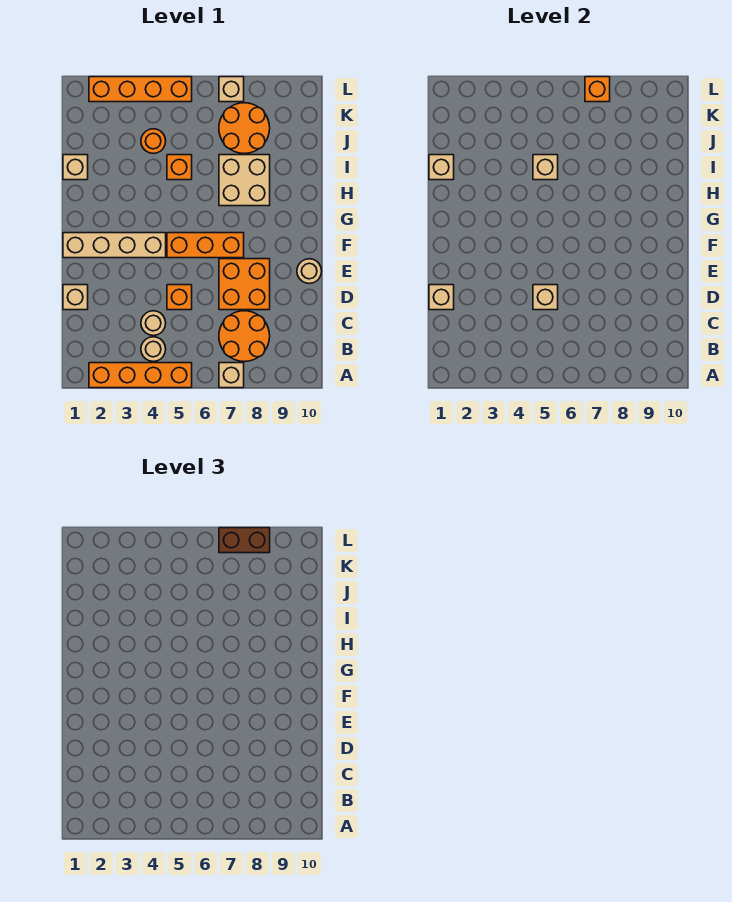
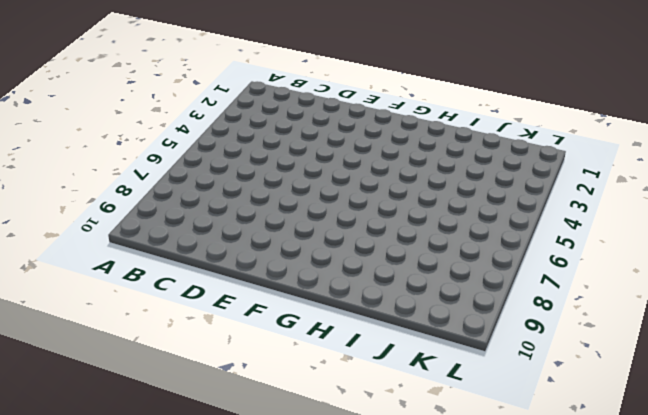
none -> orange brick A2:A5 level 1
none -> tan brick A7 level 1
none -> tan round brick B4 level 1

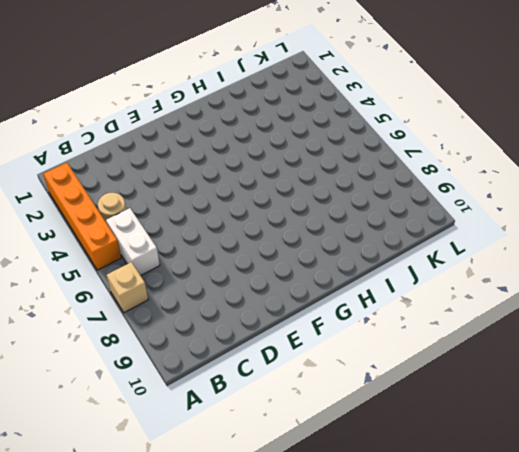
white brick B5:B6 level 1 -> none
none -> orange round brick B7:C8 level 1
none -> tan round brick C4 level 1
none -> tan brick D1 level 1

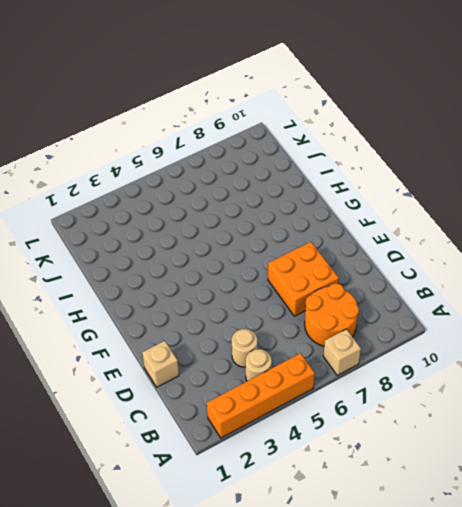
none -> orange brick D5 level 1
none -> tan round brick E10 level 1
none -> tan brick F1:F4 level 1

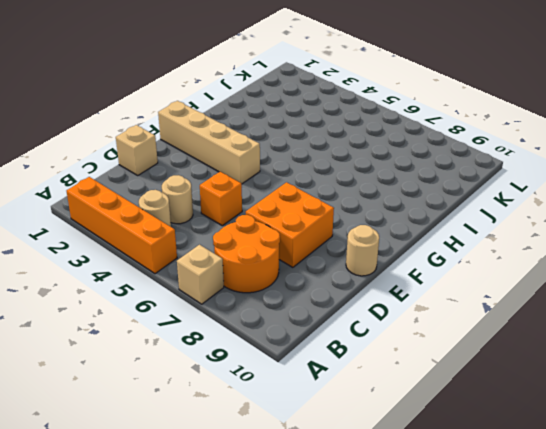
none -> orange brick F5:F7 level 1
none -> tan brick H7:I8 level 1
none -> tan brick I1 level 1

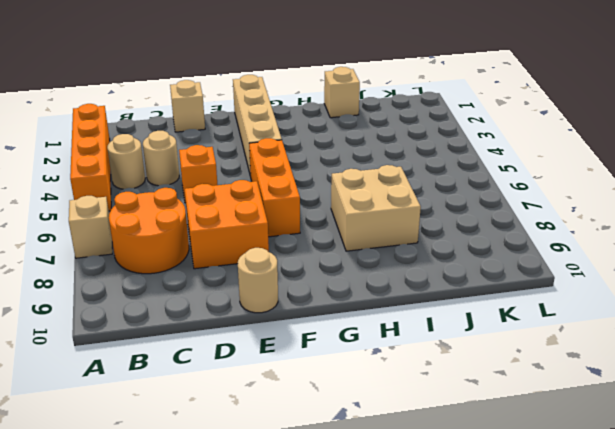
none -> orange brick I5 level 1
none -> orange round brick J4 level 1
none -> orange round brick J7:K8 level 1

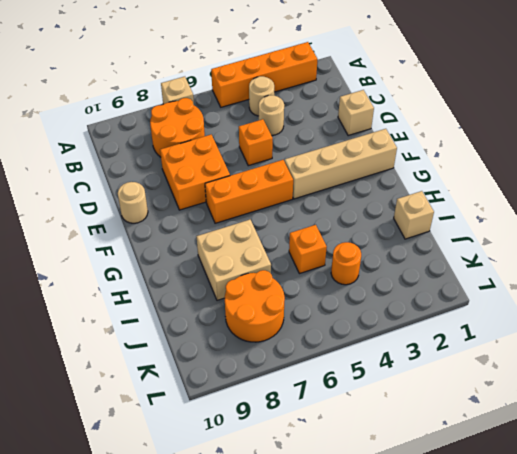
none -> orange brick L2:L5 level 1
none -> tan brick L7 level 1
none -> tan brick D1 level 2

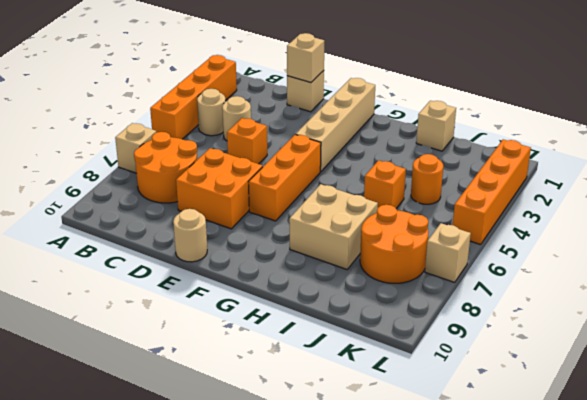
none -> tan brick D5 level 2
none -> tan brick I1 level 2
none -> tan brick I5 level 2

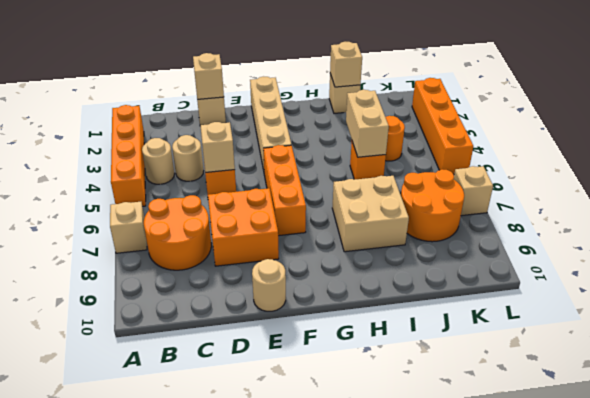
tan brick I4:I5 level 2 -> tan brick I5 level 2
none -> orange brick L7 level 2
none -> brown brick L7:L8 level 3

